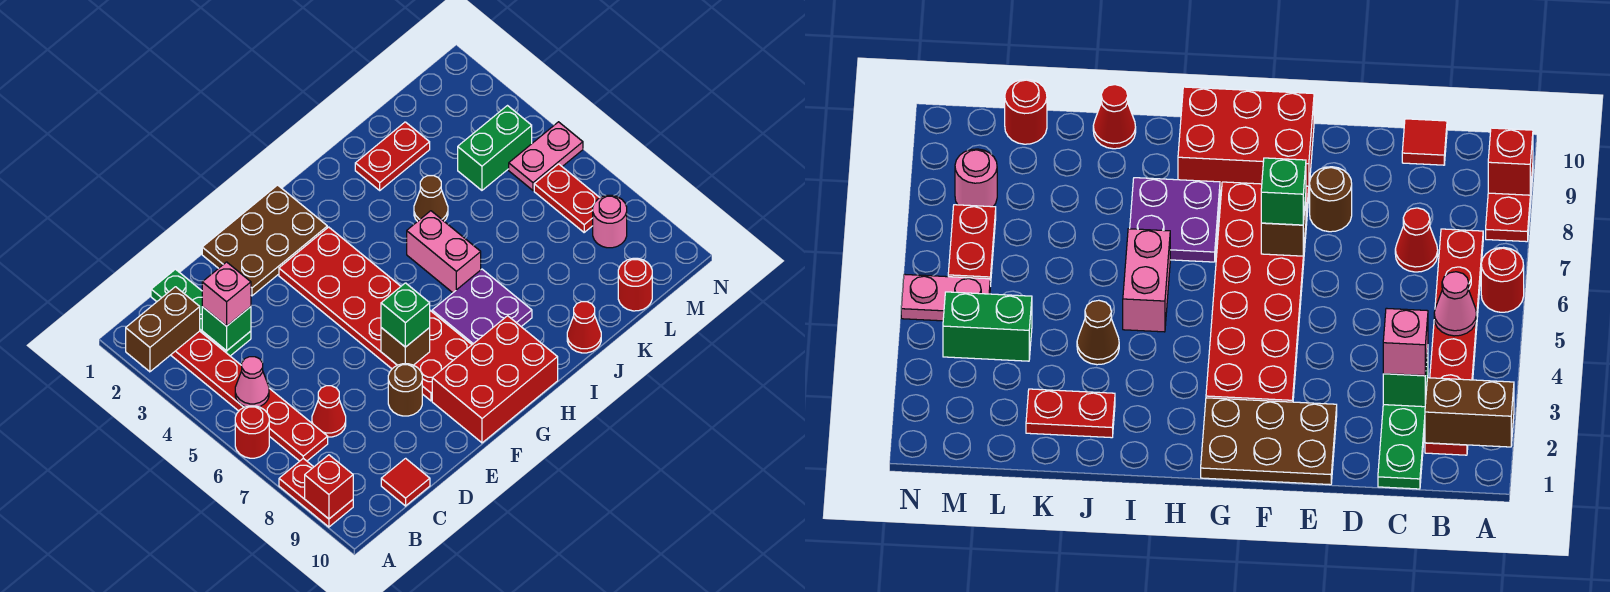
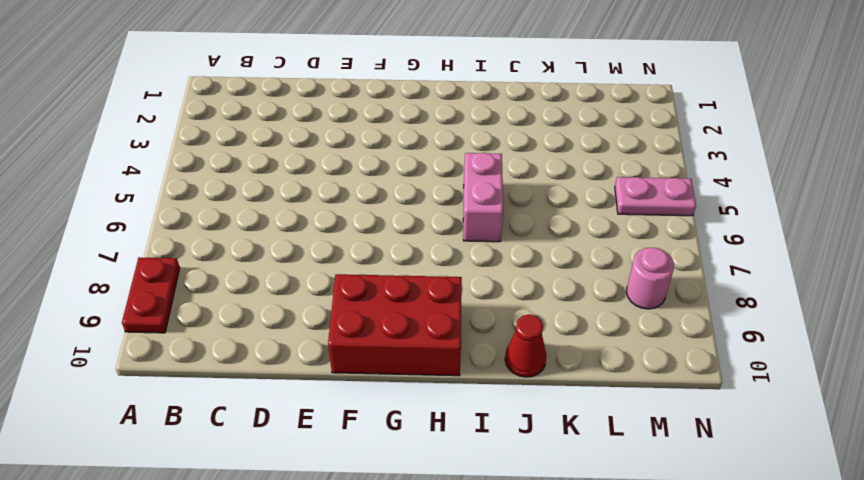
none -> red round brick A6 level 1
none -> red plate B2:B7 level 1
none -> green plate C1:C3 level 1

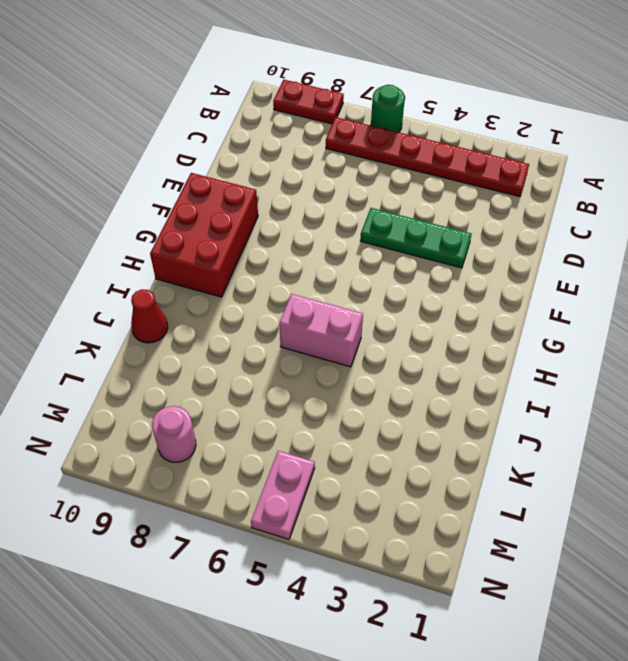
green round brick A6 level 1 -> red round brick A6 level 1
green plate E3:E5 level 1 -> green plate C1:C3 level 1
none -> red cone C7 level 1
none -> red tile C10 level 1
none -> brown plate E1:G2 level 1

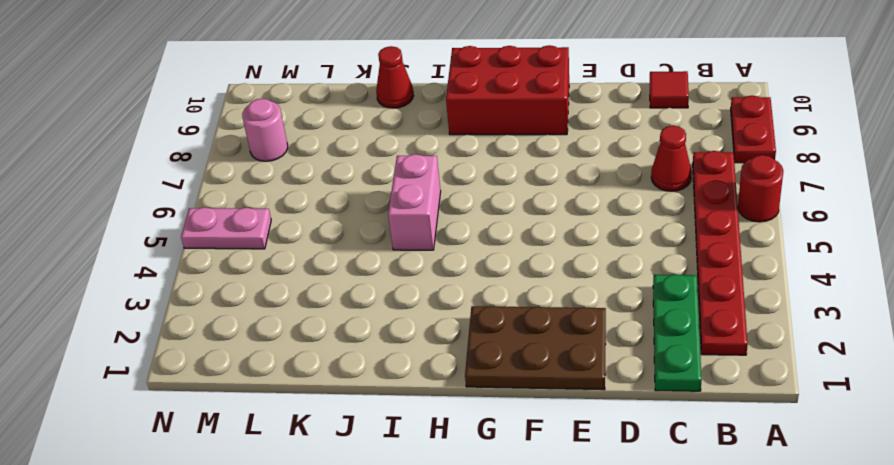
none -> brown round brick E8 level 1
none -> red plate F3:G8 level 1
none -> purple plate H7:I8 level 1

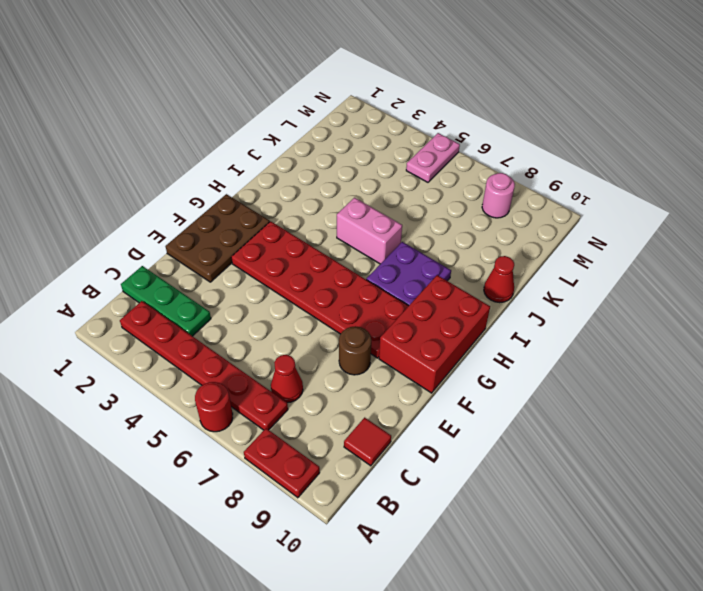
none -> red plate J2:K2 level 1
none -> brown cone J4 level 1
none -> green brick L4:M4 level 1

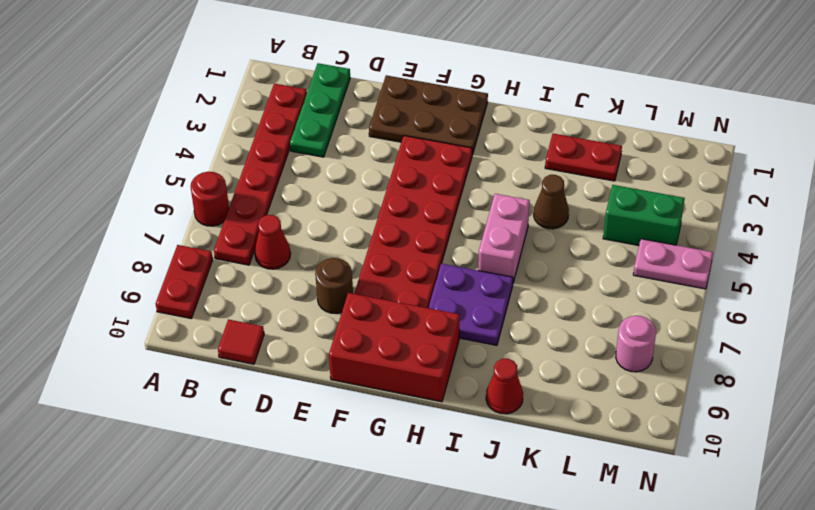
none -> red round brick L10 level 1
none -> red plate M6:M7 level 1
none -> brown brick A2:B2 level 2

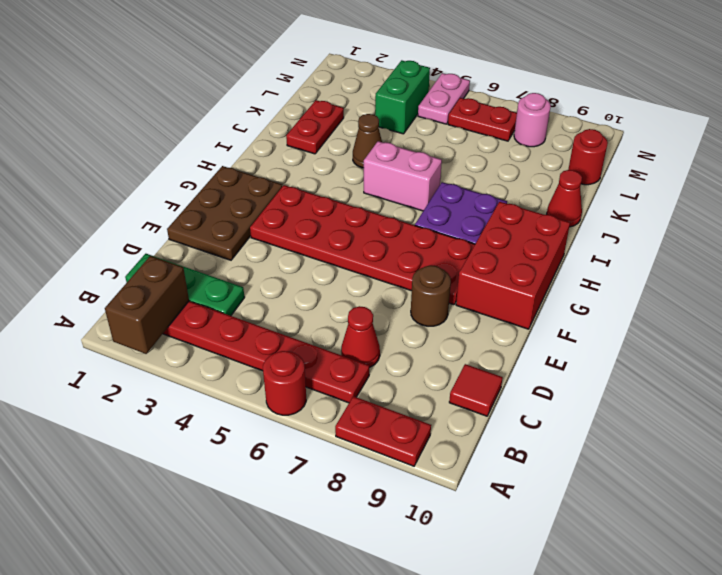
none -> red brick A9 level 2
none -> pink cone B5 level 2
none -> green brick C3 level 2

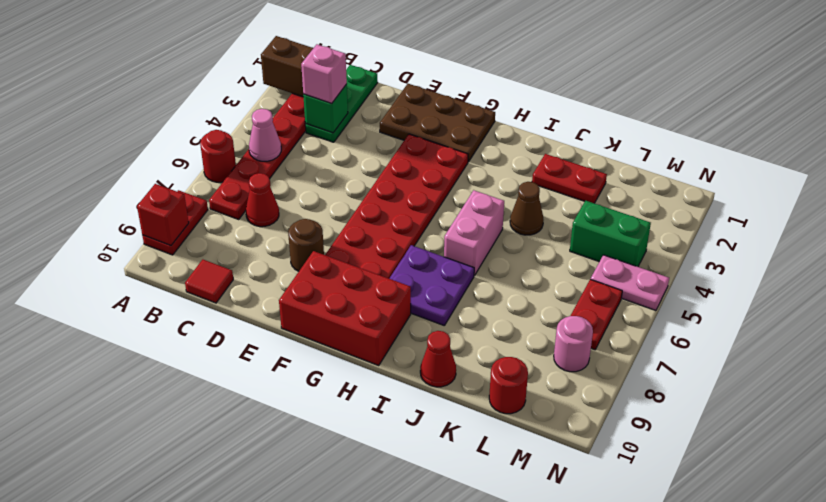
none -> brown brick F7 level 2
none -> green brick F7 level 3

